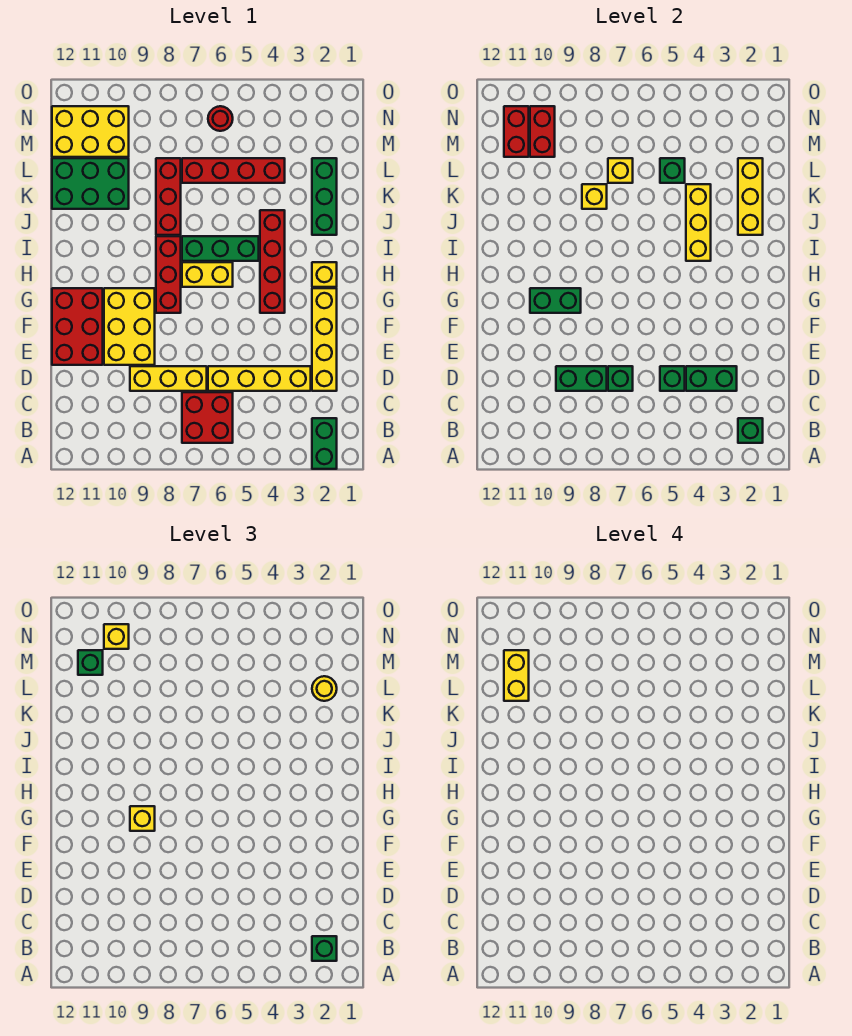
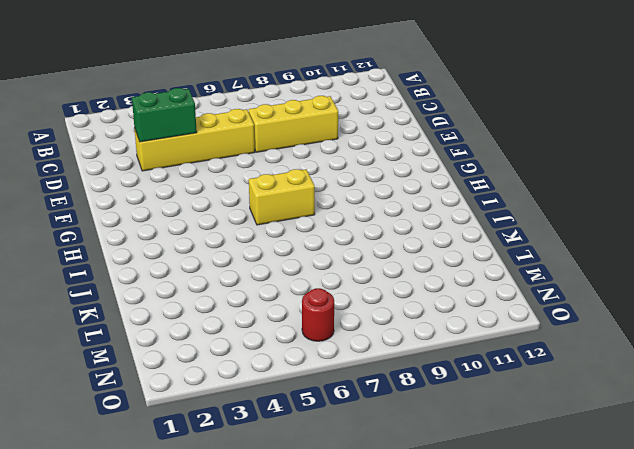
none -> green brick A2:B2 level 1
none -> red brick B6:C7 level 1
none -> yellow brick D2:G2 level 1
none -> yellow brick E9:G10 level 1

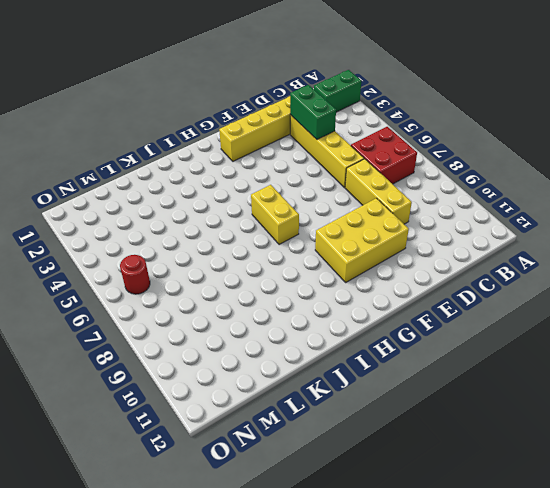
none -> red brick E11:G12 level 1
none -> red brick G4:J4 level 1
none -> red brick G8:I8 level 1
none -> yellow brick H2 level 1

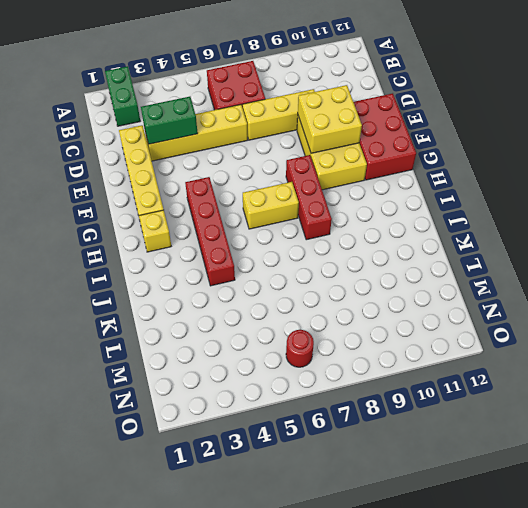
yellow brick E9:F10 level 2 -> none
none -> green brick I5:I7 level 1
none -> green brick J2:L2 level 1
none -> red brick J8:L8 level 1
none -> green brick K10:L12 level 1

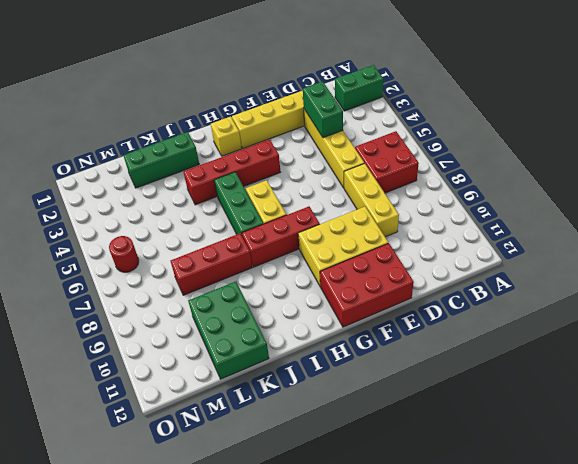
none -> red brick L4:L7 level 1
none -> yellow brick M10:N12 level 1
none -> green brick B2 level 2
none -> green brick D5 level 2

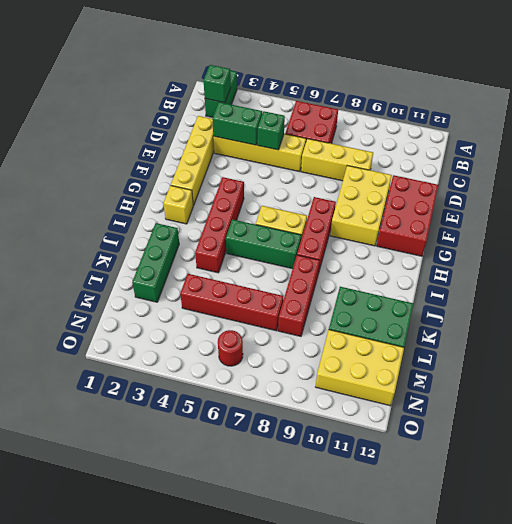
none -> green brick D7 level 2
none -> green brick D8:D9 level 2
none -> green brick G9:G10 level 2
none -> yellow brick I4:K4 level 2

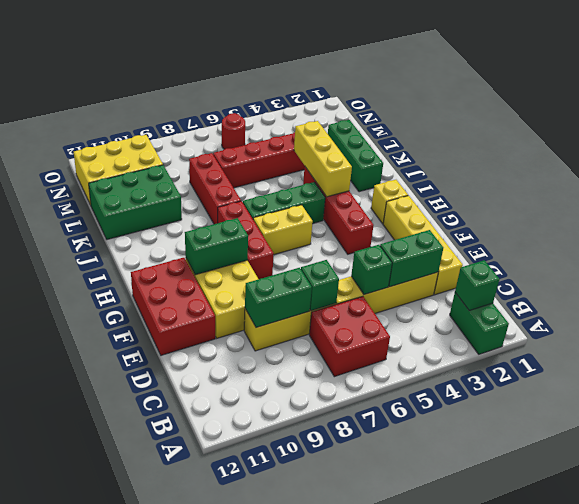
none -> yellow brick J2:L2 level 2
none -> yellow brick K8 level 2
none -> green brick L5 level 2
none -> yellow brick L7 level 2

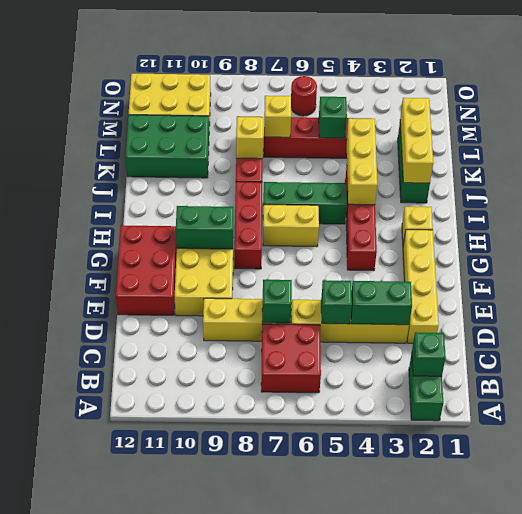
none -> green brick D8:D9 level 2
none -> red brick M10:N10 level 2
none -> red brick M11:N11 level 2
none -> green brick B2 level 3

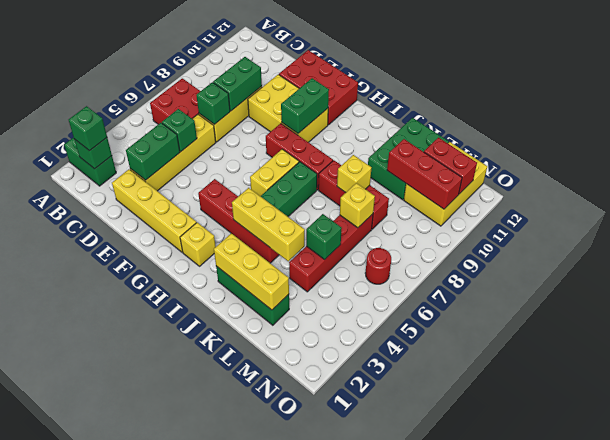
red brick L10:N10 level 2 -> red brick M10:N10 level 2
none -> yellow brick G9 level 3
none -> yellow round brick L2 level 3
none -> green brick M11 level 3
none -> yellow brick N10 level 3

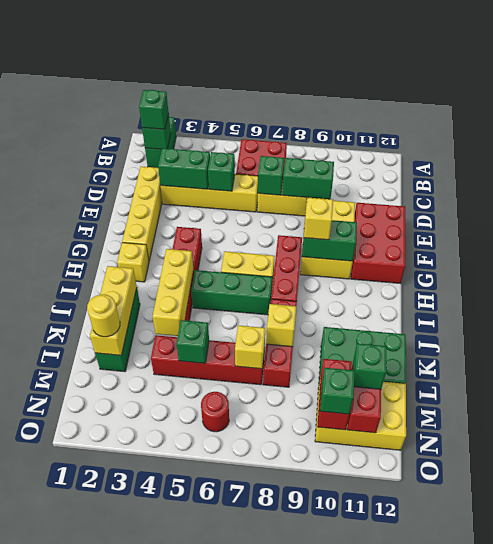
green brick N10 level 3 -> yellow brick N10 level 3
none -> yellow brick L11:M11 level 4

